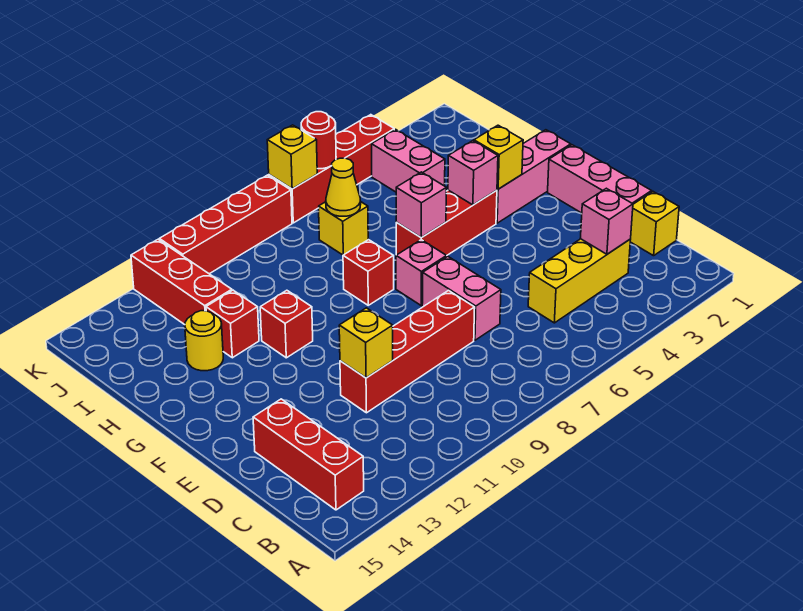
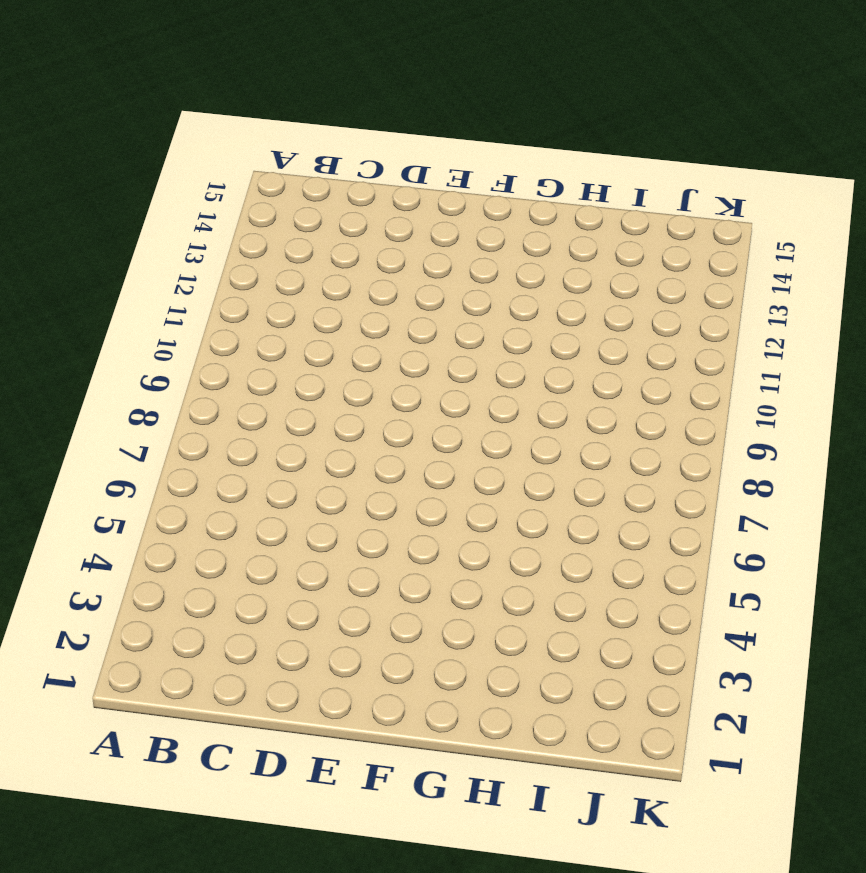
none -> red brick B14:D14 level 1
none -> yellow brick C1 level 1
none -> yellow brick C3:C5 level 1

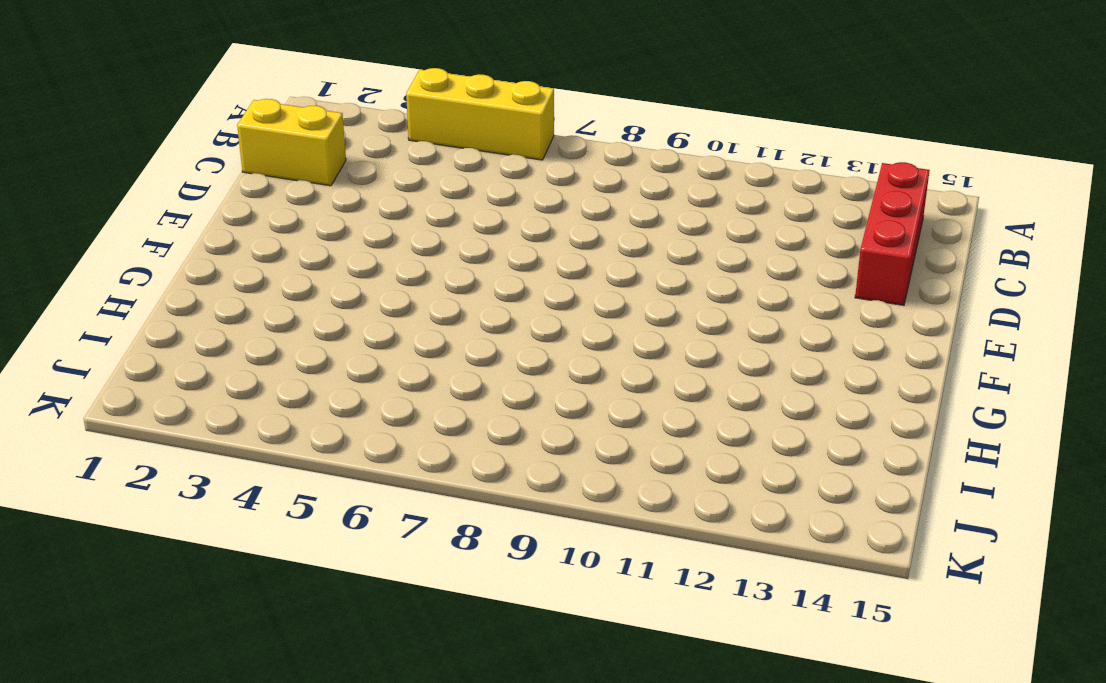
yellow brick A4:A6 level 1 -> yellow brick C3:C5 level 1
yellow brick C1:C2 level 1 -> yellow brick C1 level 1
none -> pink brick D1:F1 level 1
none -> pink brick D7:E7 level 1
none -> red brick D8:D11 level 1

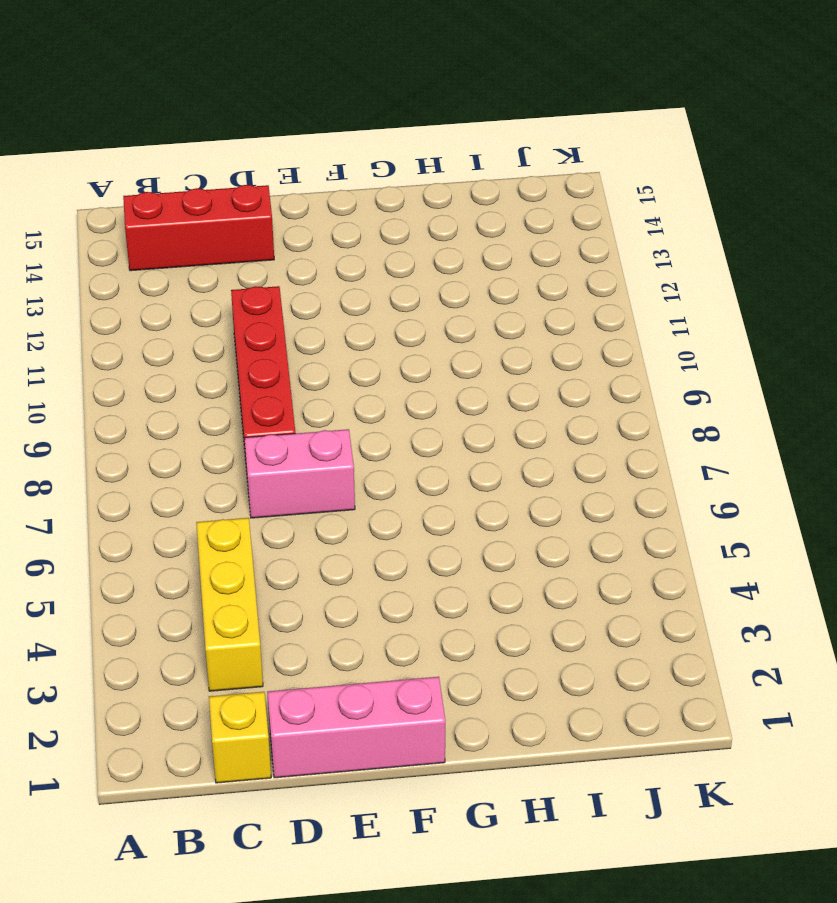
none -> pink brick F7 level 1
none -> pink brick G1:G3 level 1
none -> red brick G4:G6 level 1

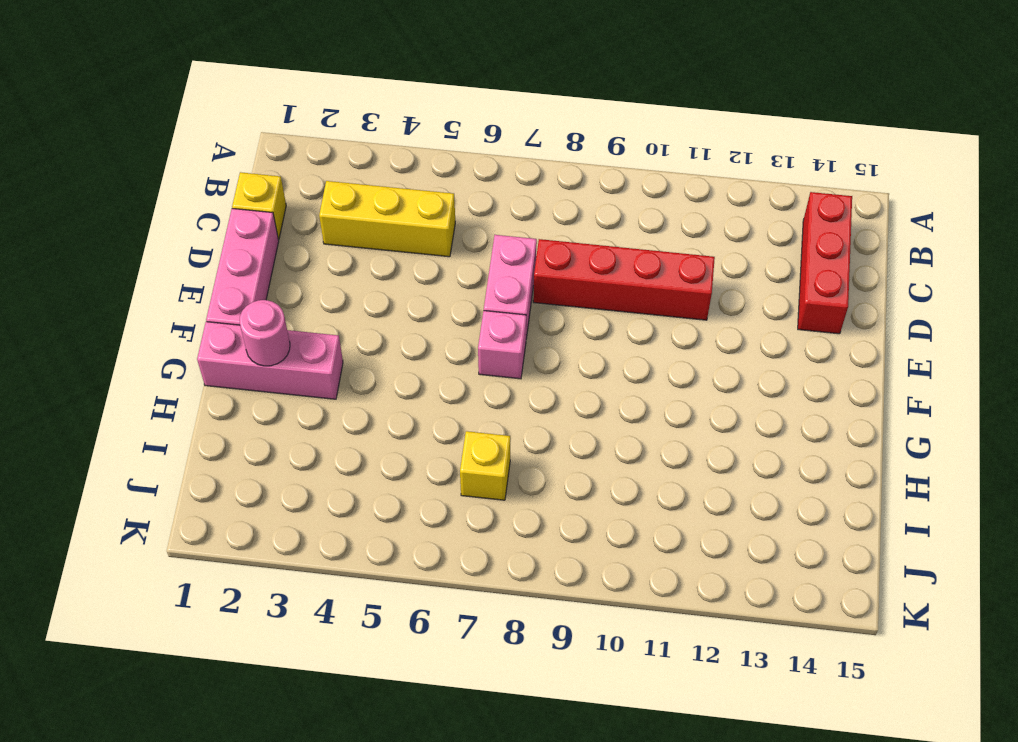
pink round brick G2 level 2 -> none
none -> red brick G4:G6 level 1
none -> red brick G8 level 1
none -> red brick G11 level 1

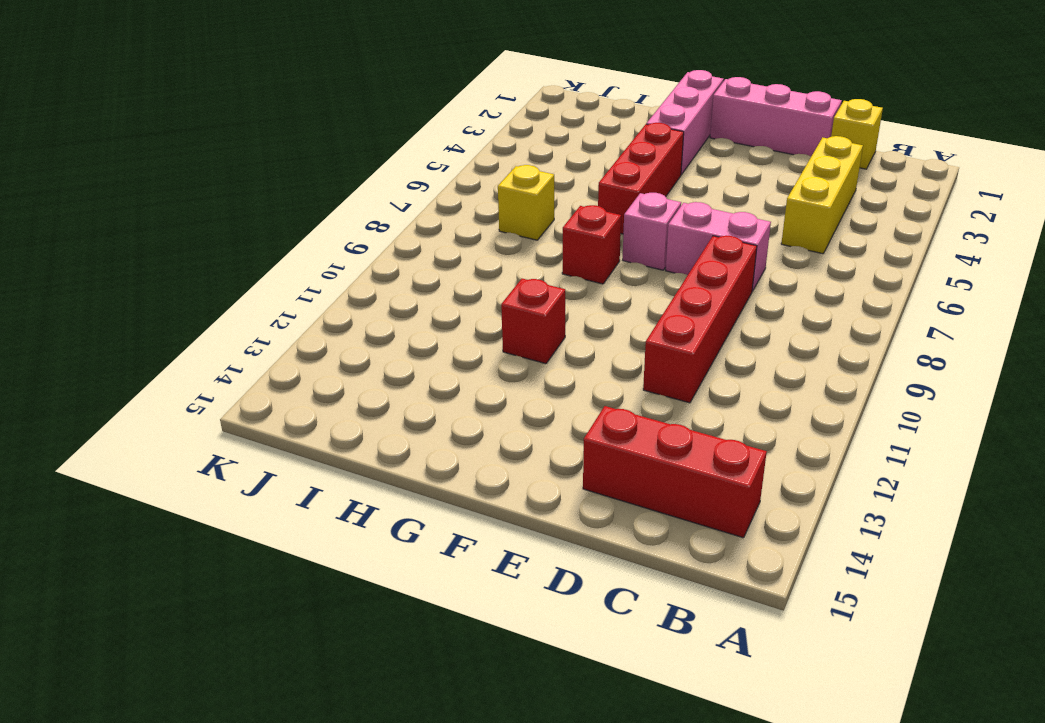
none -> red brick H12 level 1
none -> yellow round brick H13 level 1
none -> pink brick I4:J4 level 1

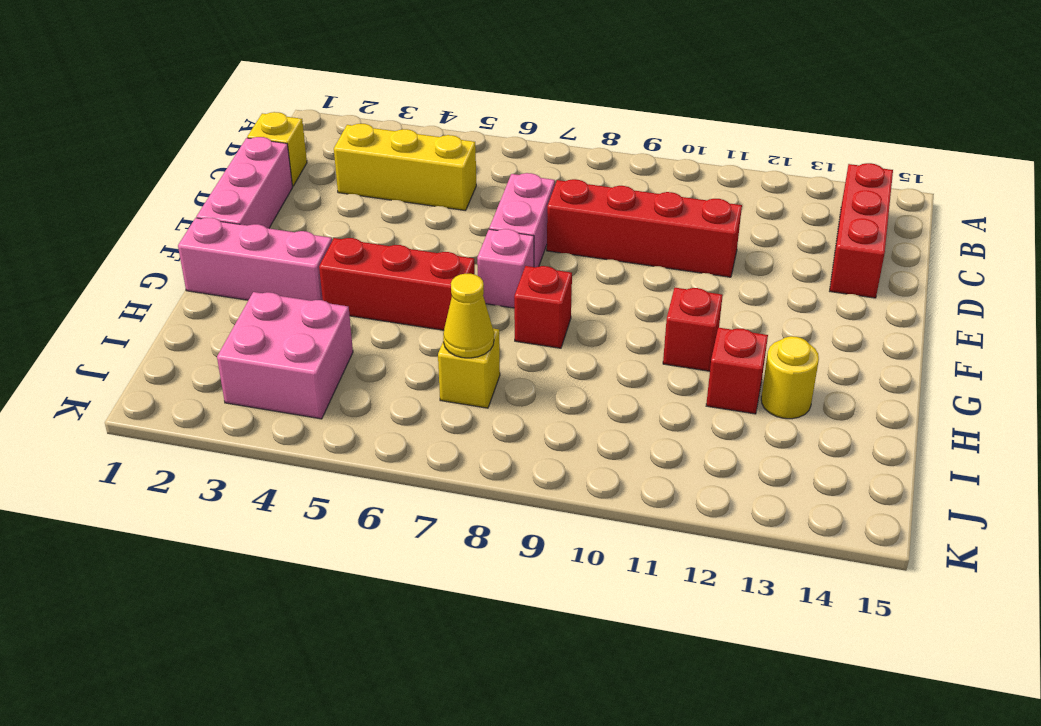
pink brick I3:J4 level 1 -> pink brick I4:J4 level 1
none -> red brick I12:K12 level 1
none -> red brick K4:K7 level 1
none -> red brick K8:K11 level 1

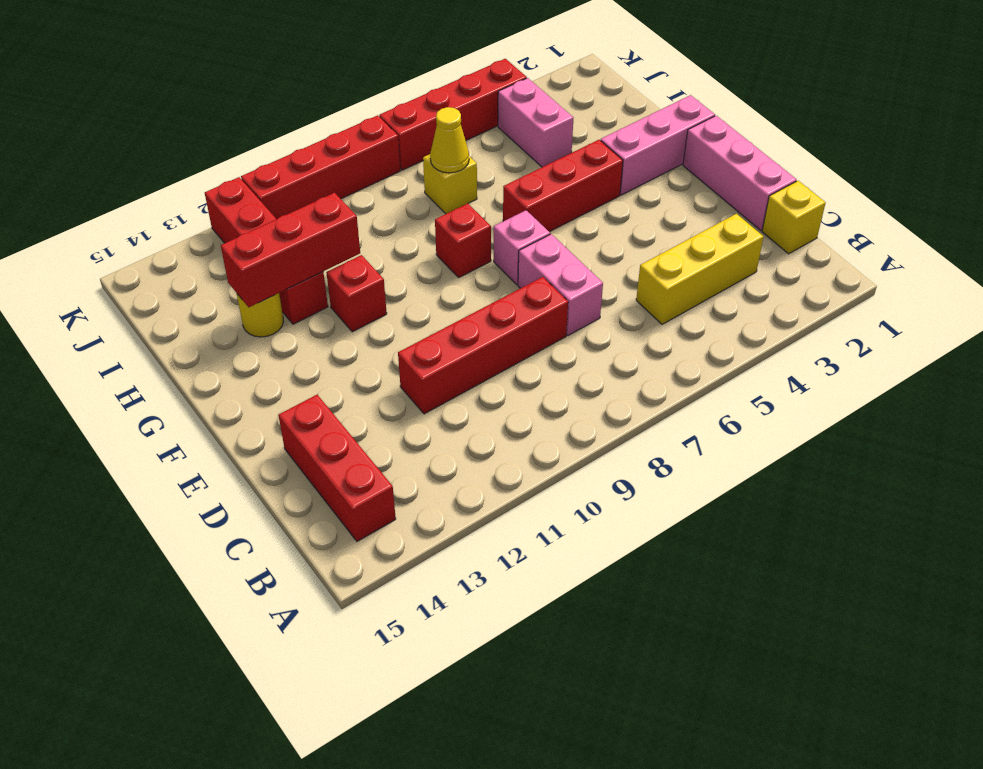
red brick H11:H13 level 2 -> none
none -> pink brick C3 level 2
none -> yellow brick D11 level 2
none -> yellow brick G3 level 2

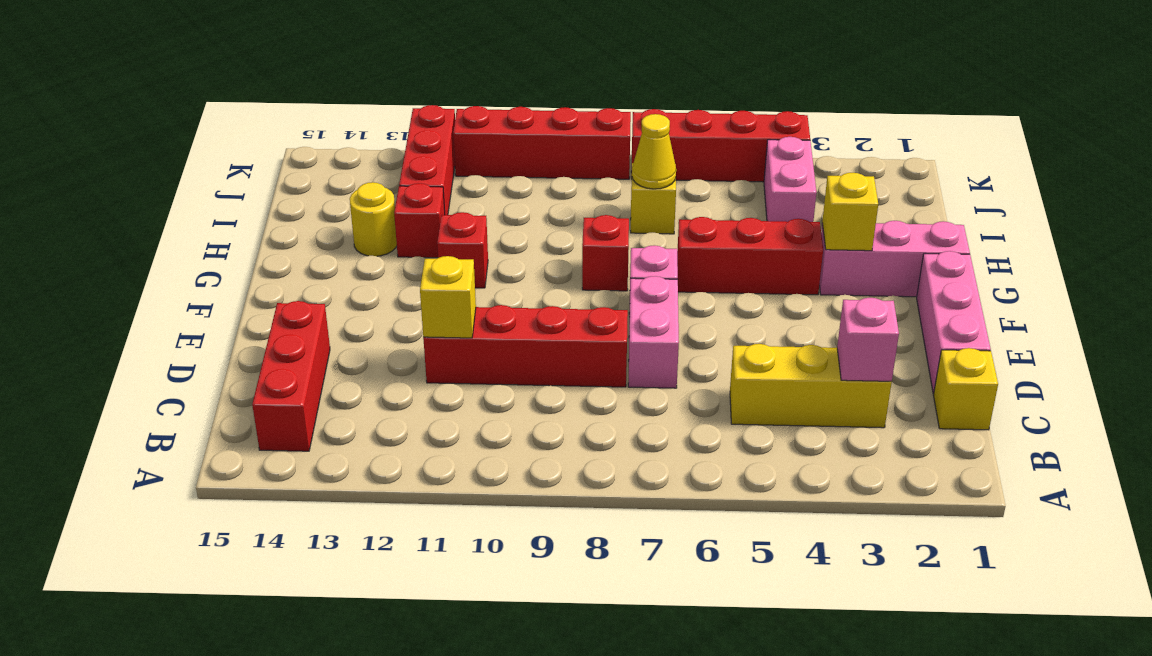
none -> pink brick G4 level 2
none -> pink brick G6 level 2
none -> red round brick K6 level 2

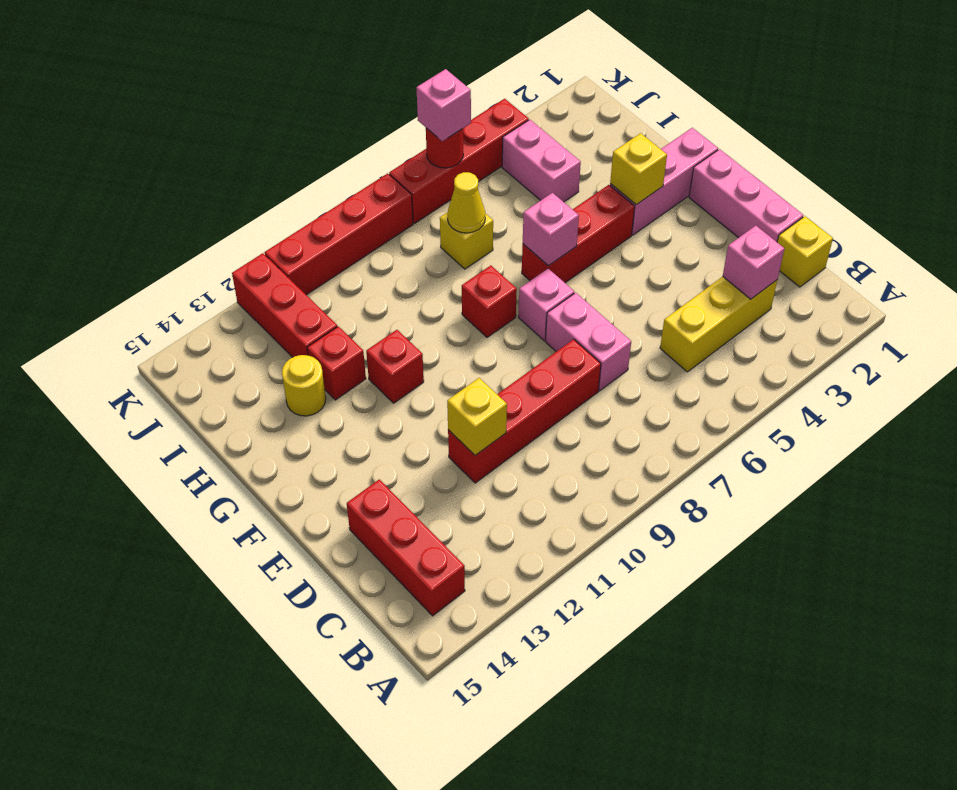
pink brick K6 level 3 -> pink brick G4 level 2
none -> yellow brick K7 level 2

